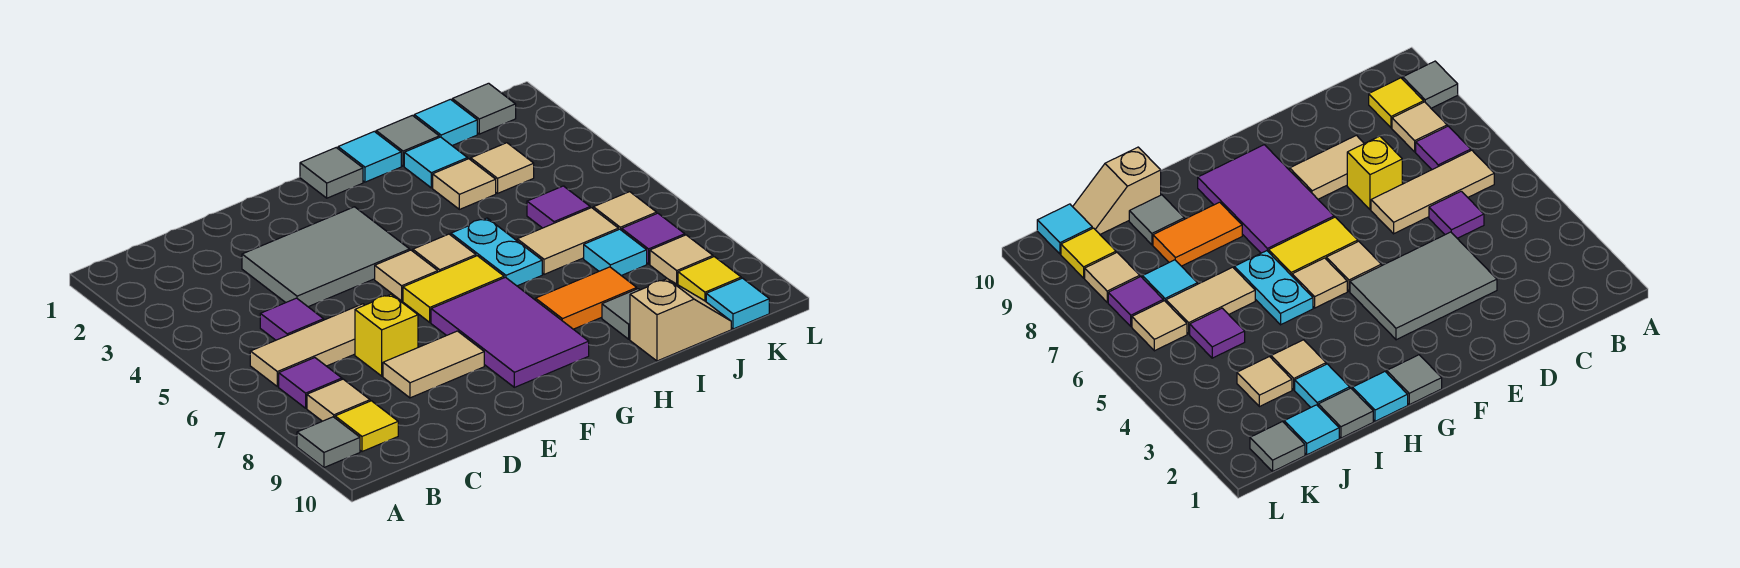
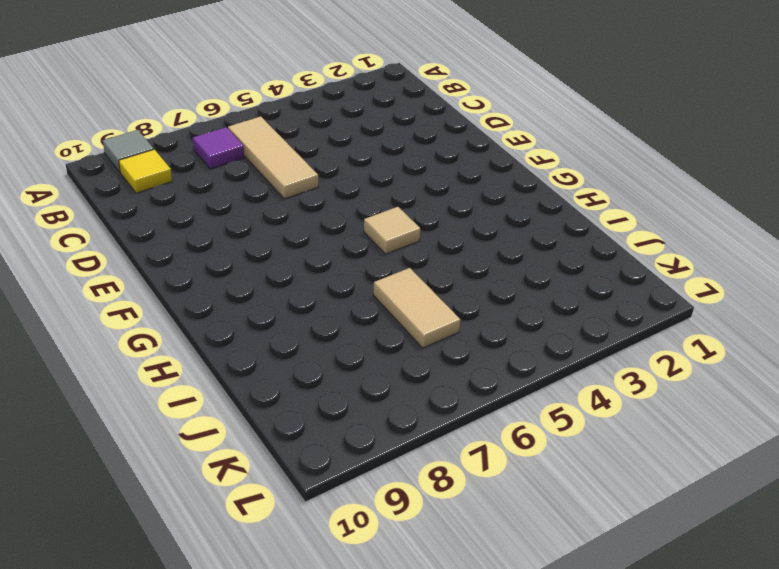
none -> tan tile B8 level 1
none -> purple tile C5 level 1
none -> grey tile D3:F4 level 1
none -> yellow brick D7 level 1

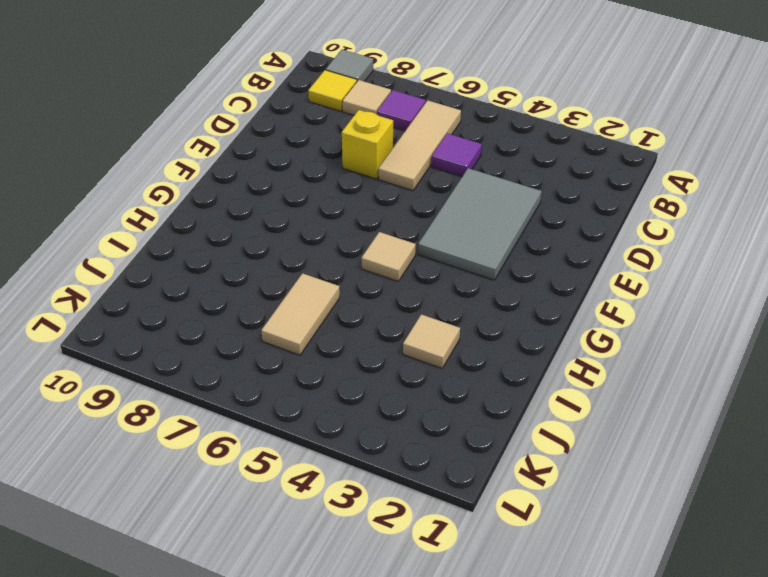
none -> tan tile D8:E8 level 1
none -> tan tile F5 level 1
none -> yellow tile F6:G6 level 1
none -> purple tile F7:G9 level 1

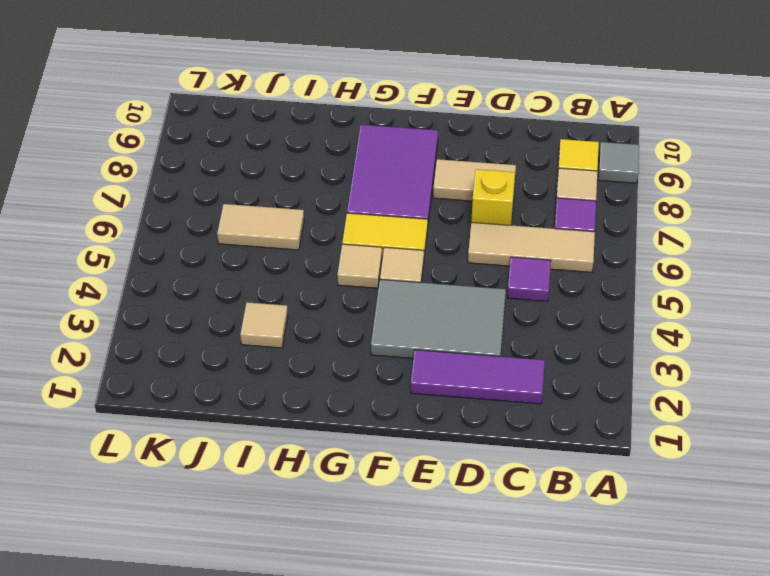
purple tile C2:E2 level 1 -> none
none -> grey tile G1 level 1
none -> cyan tile H1 level 1
none -> cyan plate H5:H6 level 1
none -> orange tile H8:I8 level 1

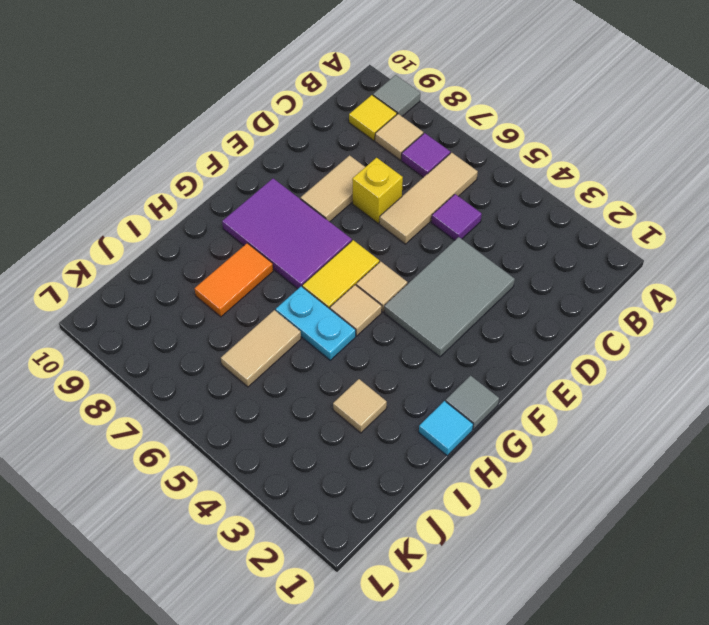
none -> grey tile I1 level 1
none -> cyan tile I2 level 1
none -> grey tile I9 level 1
none -> tan slope I10:J10 level 1 top I

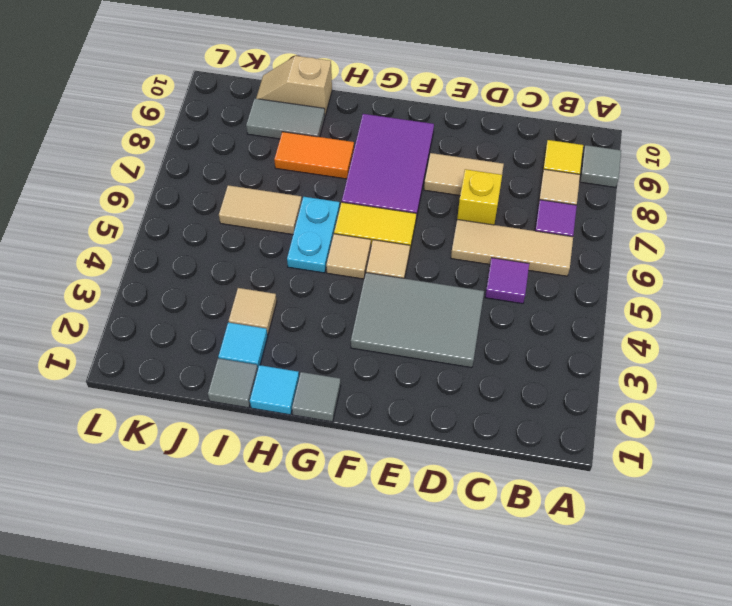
grey tile I9:J9 level 1 -> grey tile I9 level 1
none -> cyan tile J1 level 1
none -> tan tile J3 level 1
none -> purple tile J5 level 1
none -> cyan tile J7 level 1

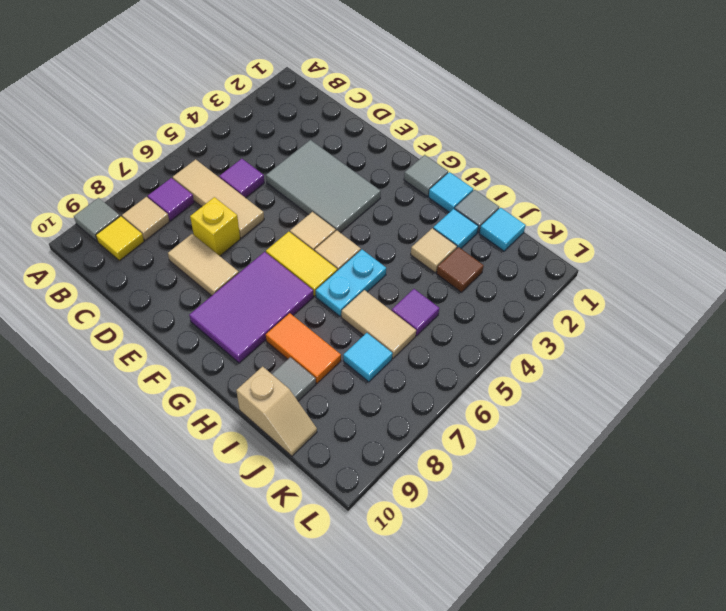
brown tile J3 level 1 -> tan tile J3 level 1
none -> grey tile K1 level 1
none -> tan tile K6 level 1
none -> purple tile K7 level 1
none -> tan tile K8 level 1

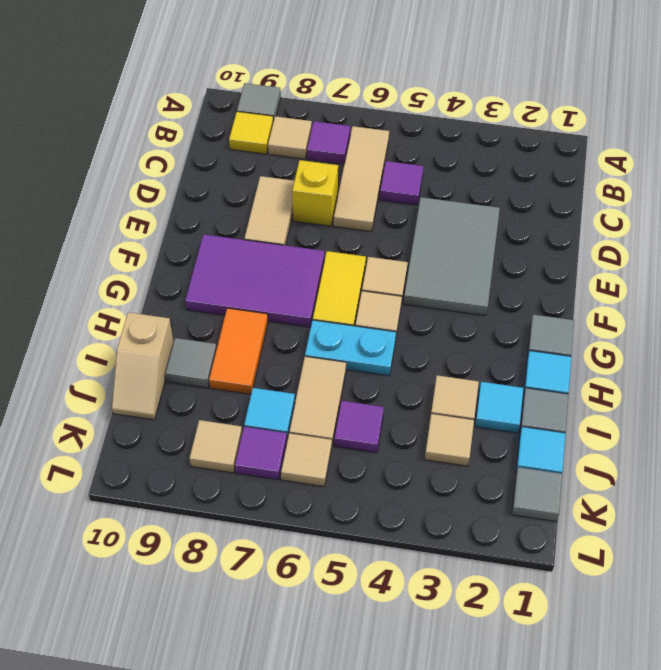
none -> yellow tile K9 level 1
none -> cyan tile K10 level 1

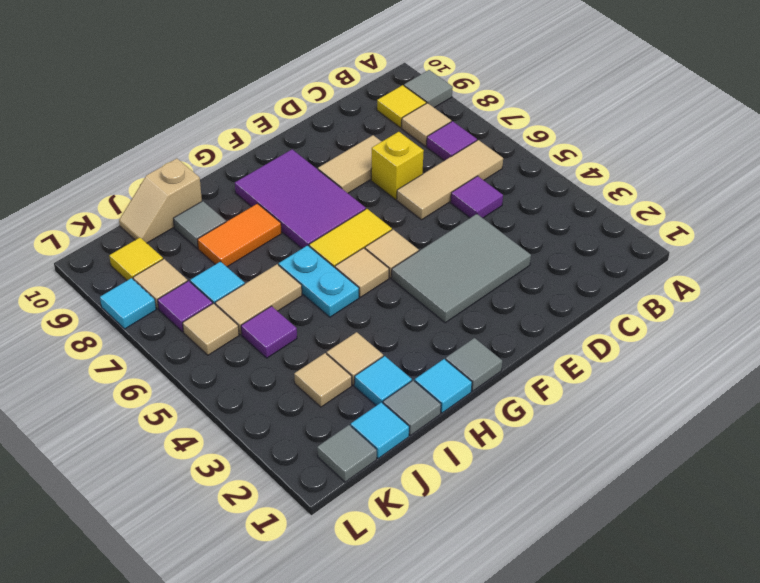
cyan tile L8 level 1 -> cyan tile K10 level 1

